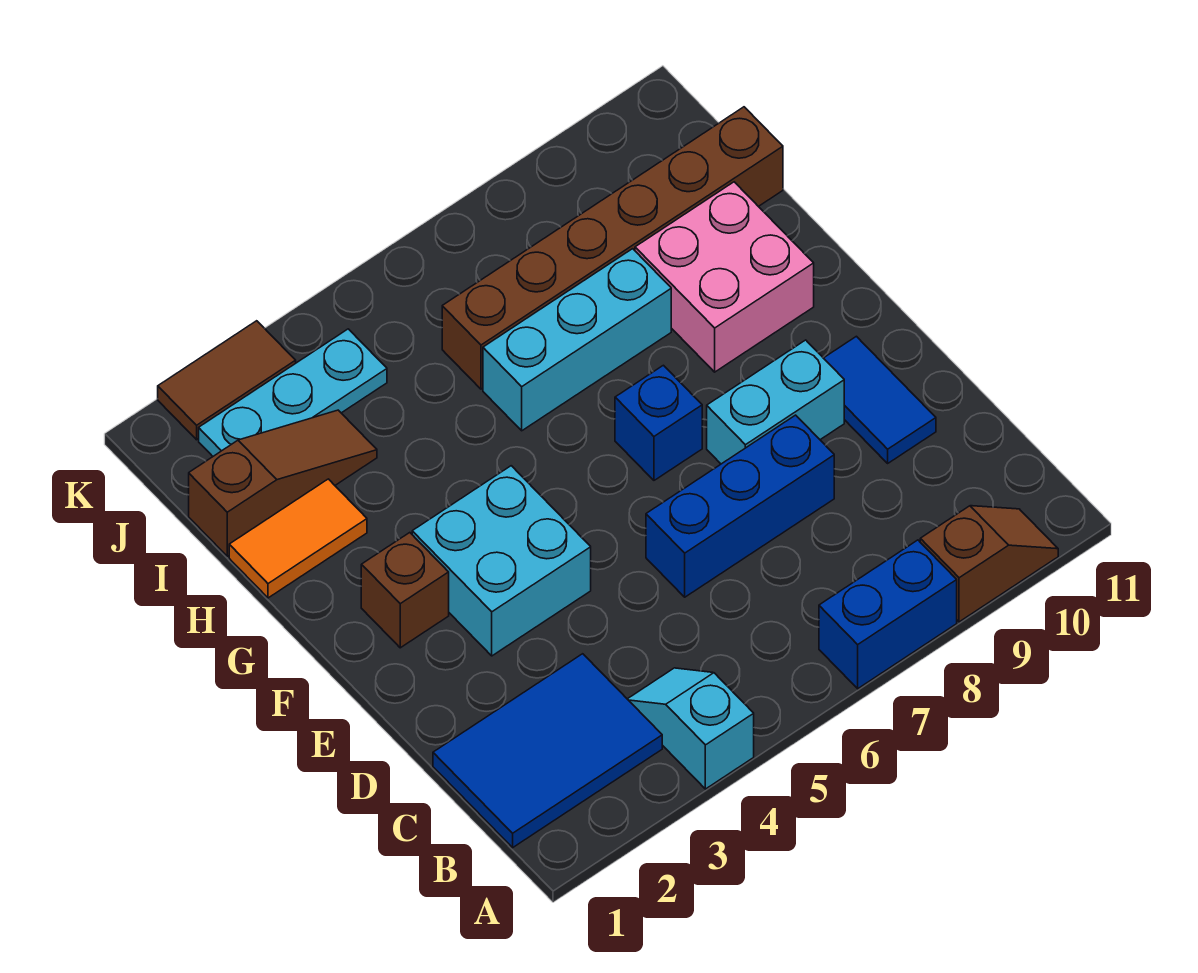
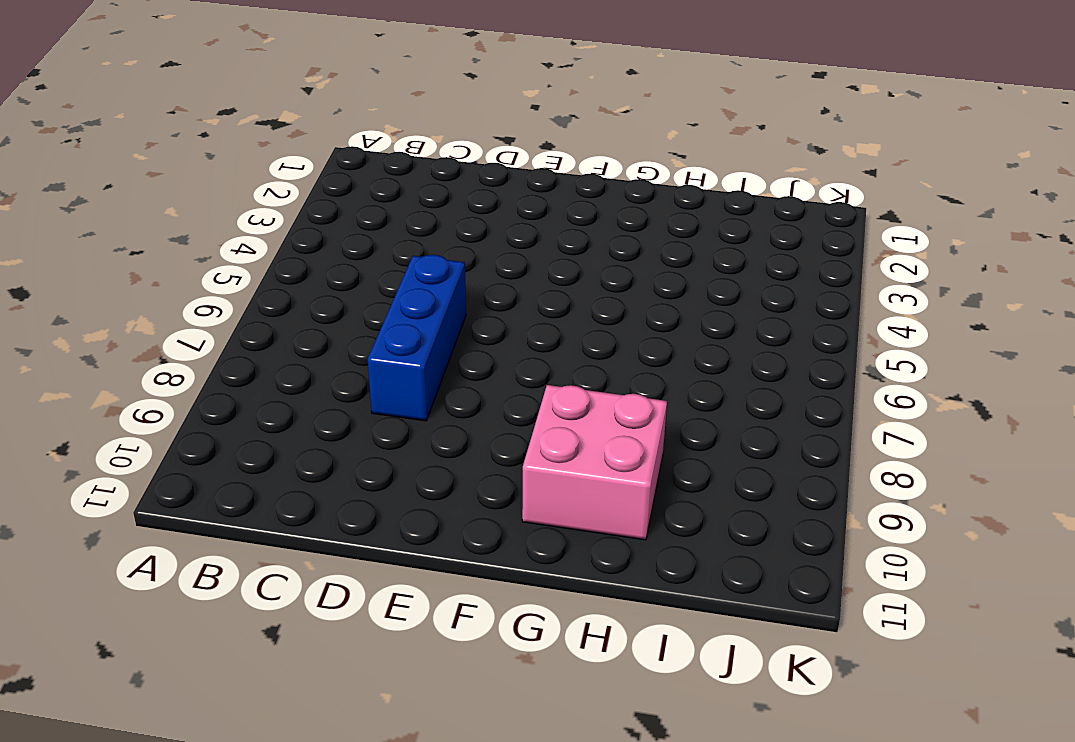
none -> cyan slope A4:B4 level 1 top A
none -> blue brick A7:A8 level 1
none -> brown slope A9:A10 level 1 top 9

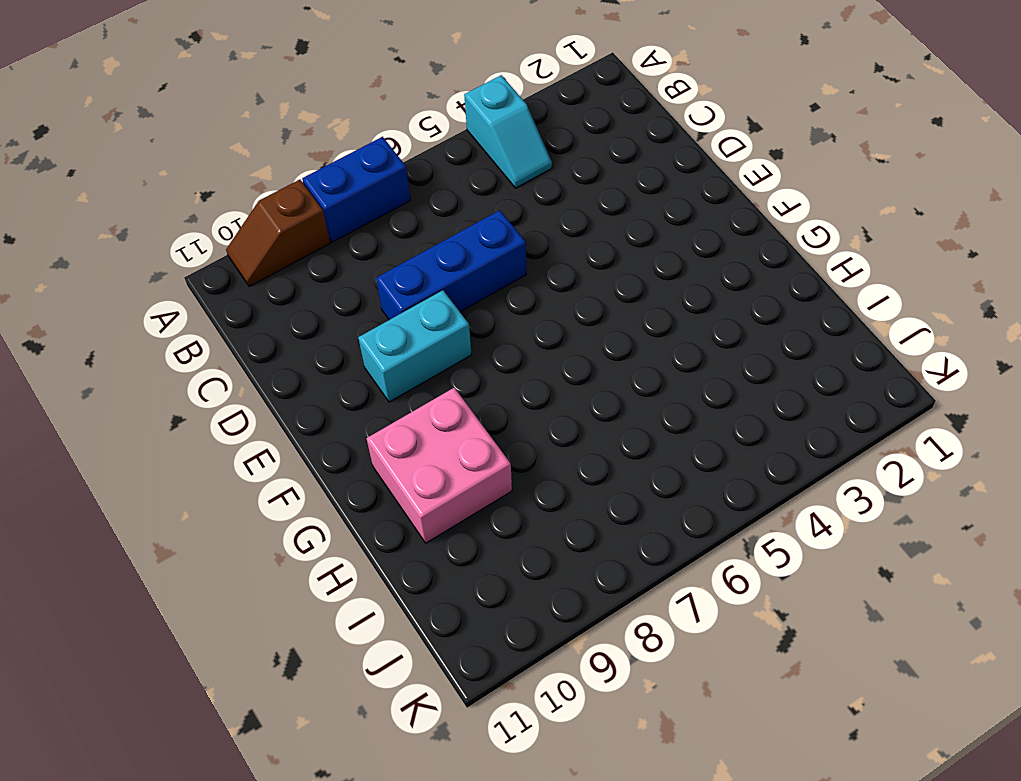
none -> blue tile B1:C3 level 1
none -> blue tile D10:E10 level 1
none -> cyan brick E3:F4 level 1

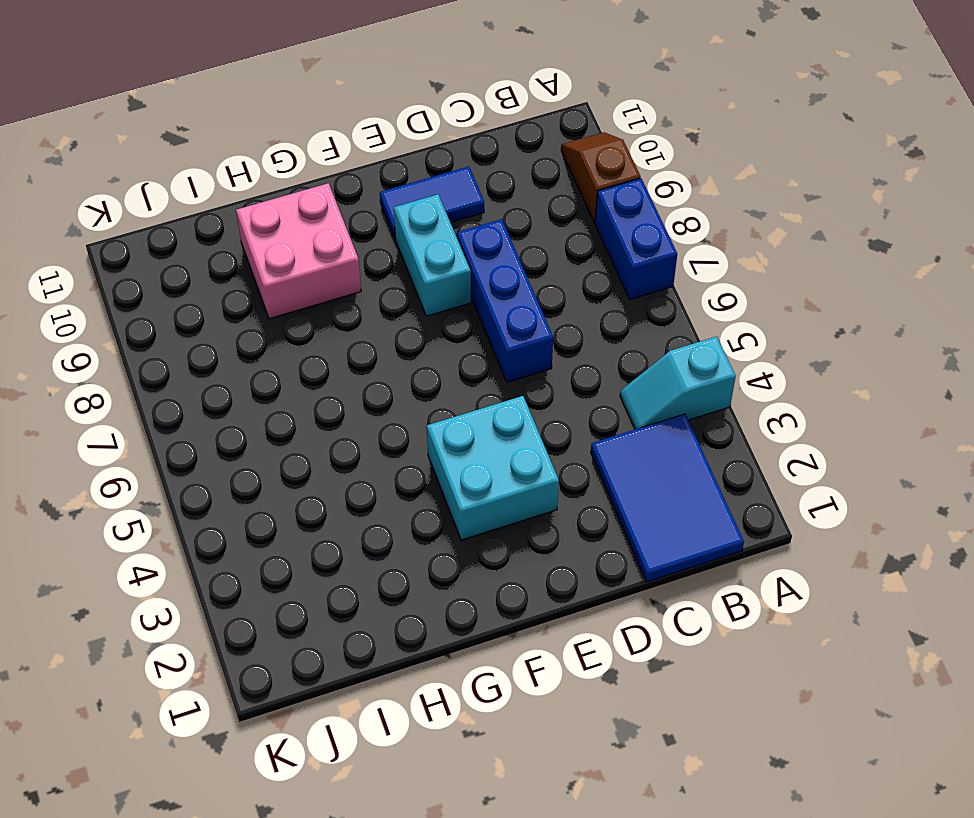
none -> brown brick F2 level 1
none -> blue brick F7 level 1
none -> orange tile H1:H2 level 1

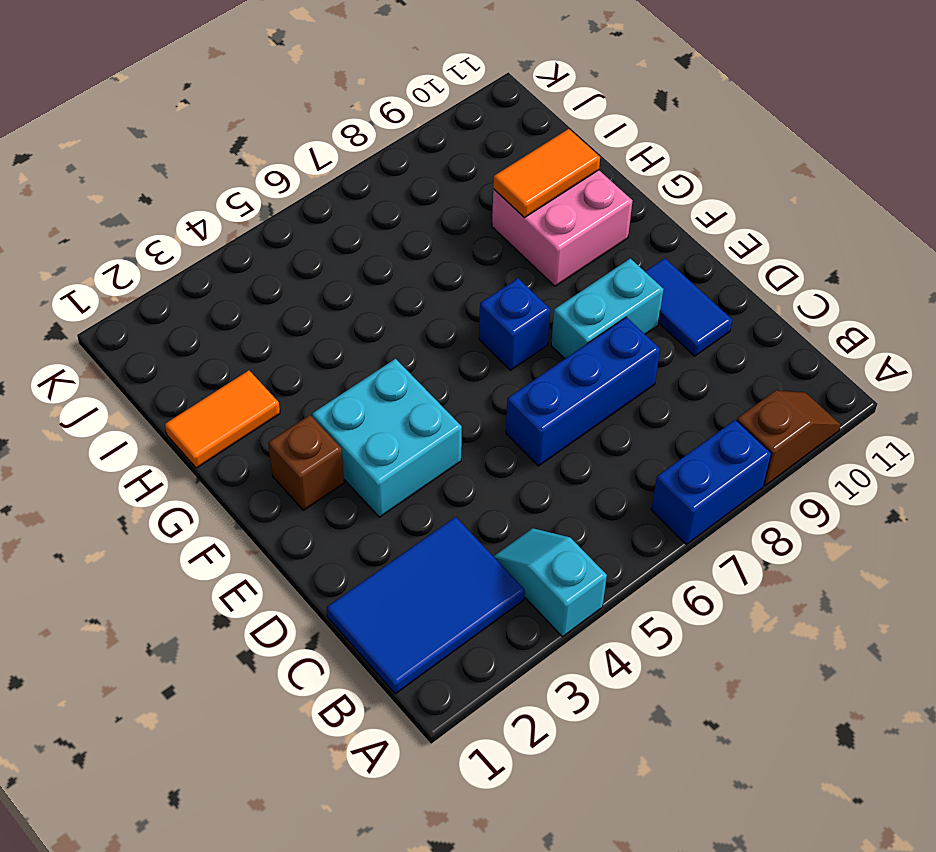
orange tile H9:H10 level 2 -> none
none -> cyan brick H6:H8 level 1
none -> brown slope I1:I3 level 1 top 1
none -> brown brick I6:I11 level 1

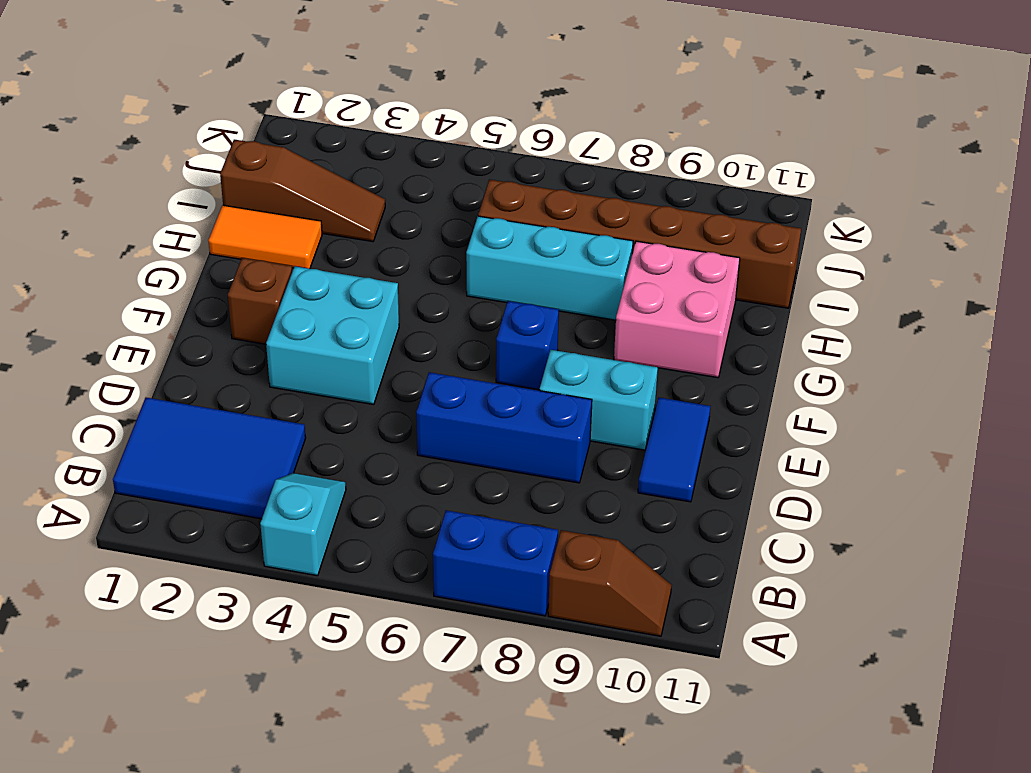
none -> cyan plate J2:J4 level 1
none -> brown tile K2:K3 level 1

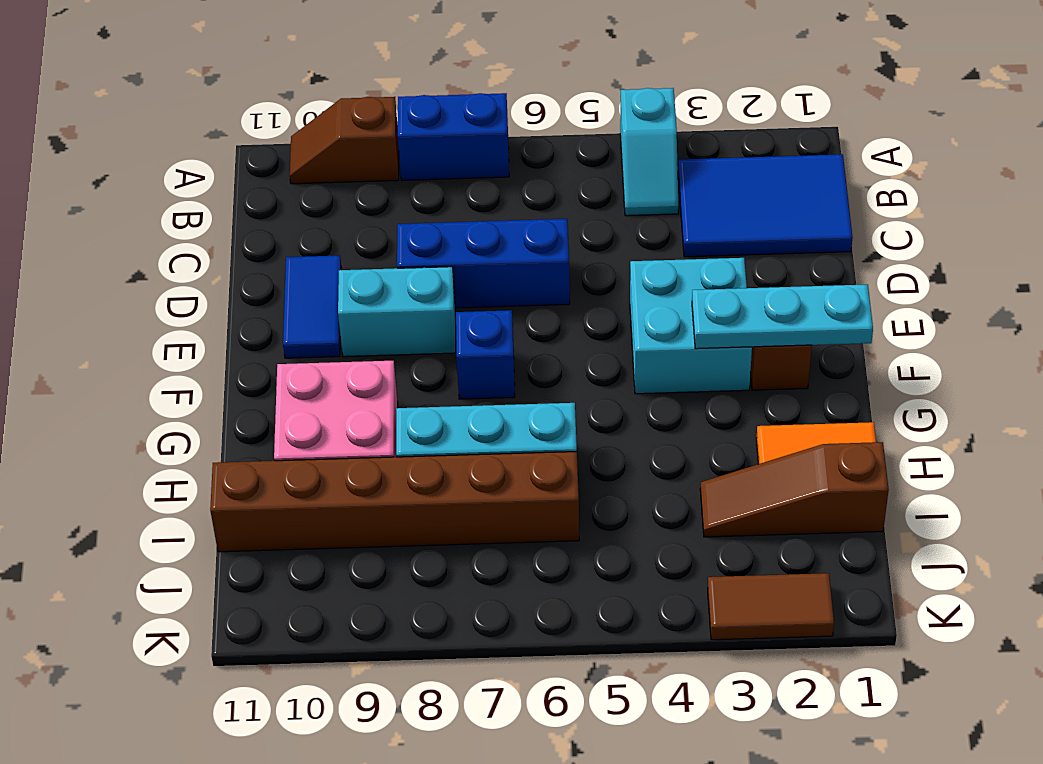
cyan plate F1:F3 level 2 -> cyan plate J2:J4 level 1

